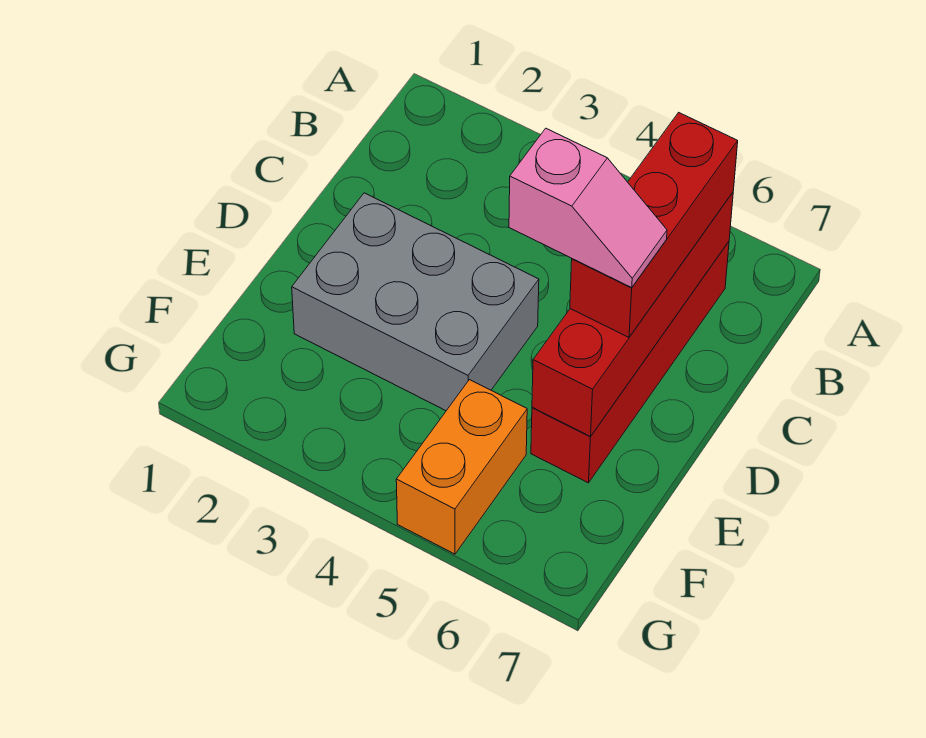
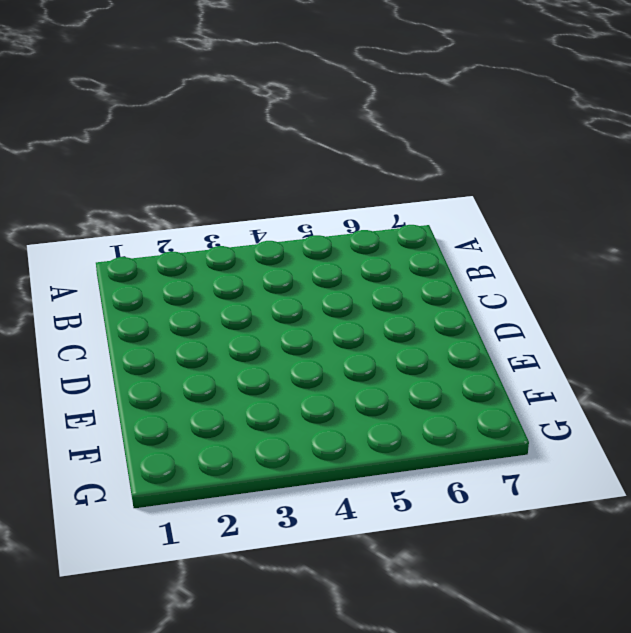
none -> red brick B6:E6 level 1
none -> grey brick D2:E4 level 1

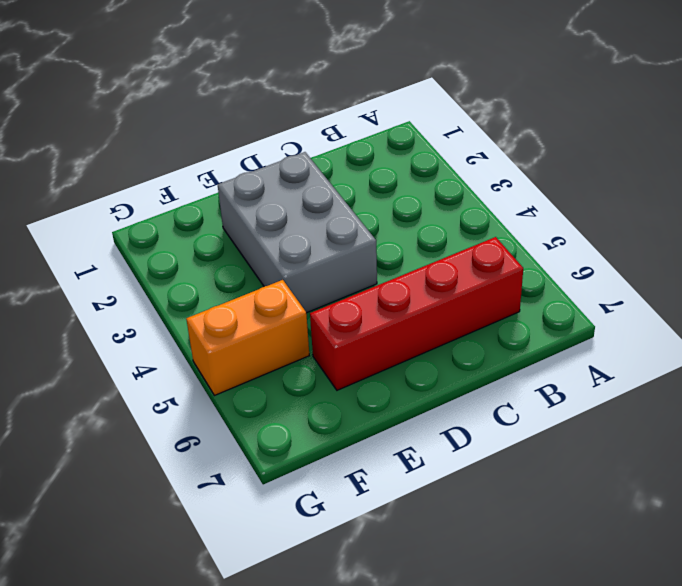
none -> red brick B6:E6 level 2
none -> red brick B6:D6 level 3

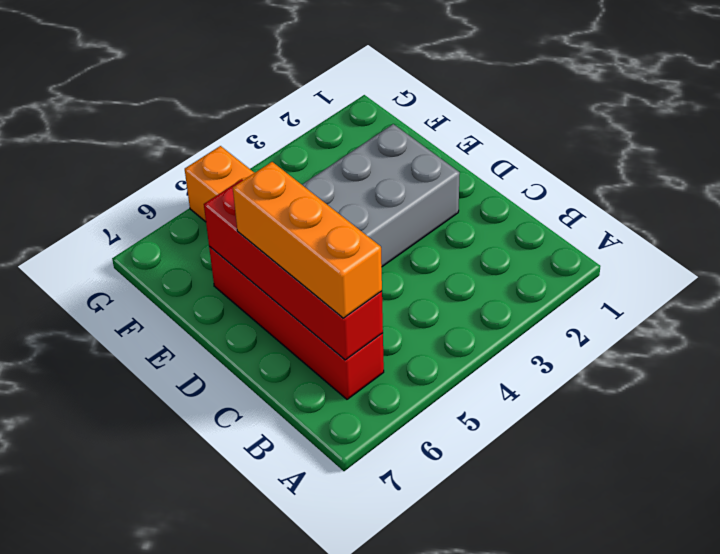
orange brick B6:D6 level 3 -> red brick B6:D6 level 3
none -> pink slope D5:D6 level 4 top 5

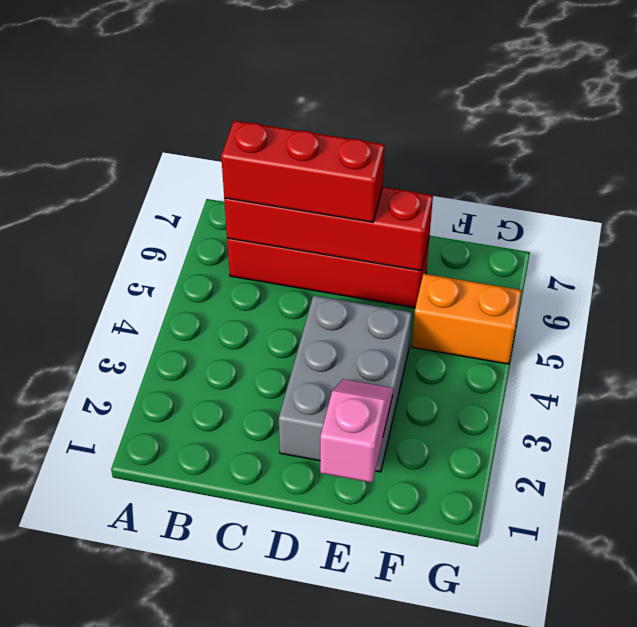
pink slope E1:E2 level 2 top 1 -> pink slope D5:D6 level 4 top 5

